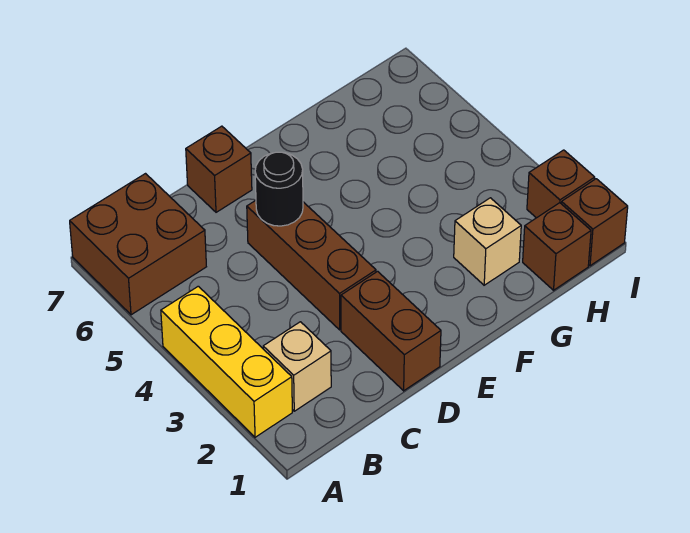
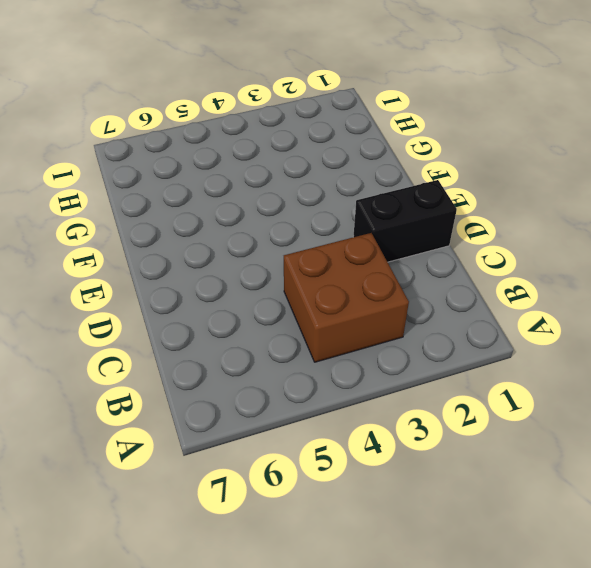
brown brick B3:C4 level 1 -> brown brick A6:B7 level 1
black brick D1:D2 level 1 -> brown brick D1:D2 level 1
none -> yellow brick A2:A4 level 1
none -> tan brick B2 level 1

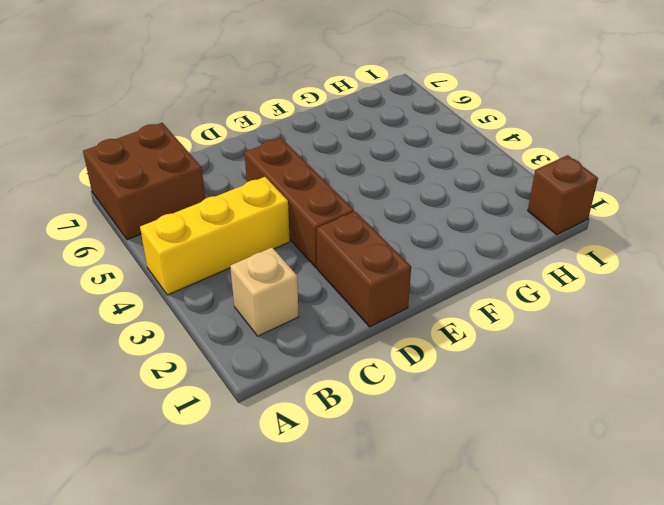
yellow brick A4:C4 level 1 -> yellow brick A2:A4 level 1
none -> brown brick D7 level 1
none -> tan brick G2 level 1

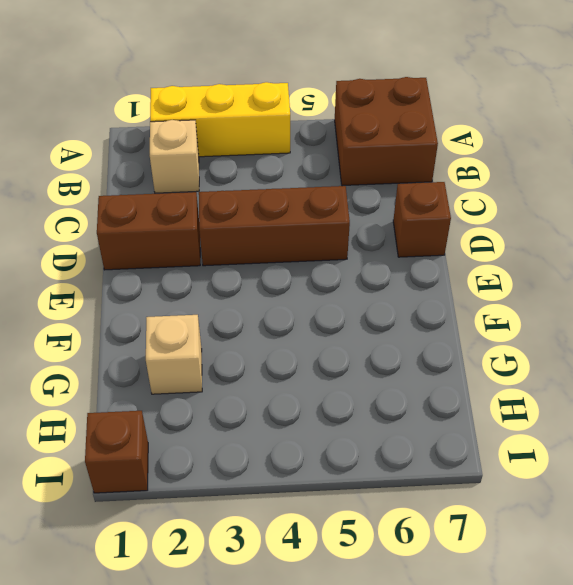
none -> brown brick H1 level 1
none -> brown brick I2 level 1

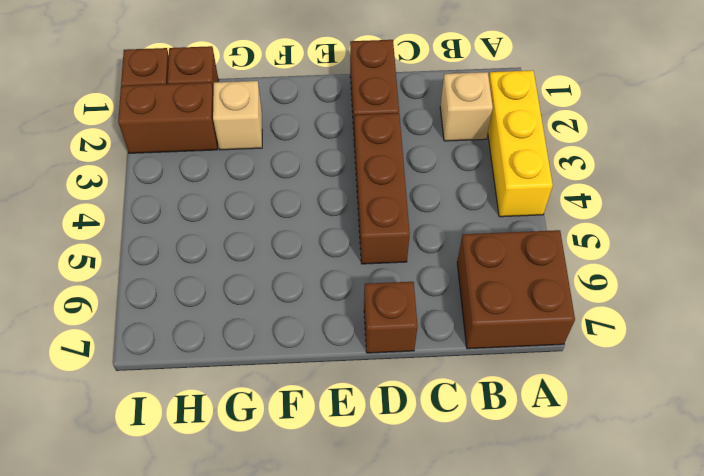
brown brick H2:I2 level 1 -> brown brick I2 level 1
none -> black round brick D5 level 2

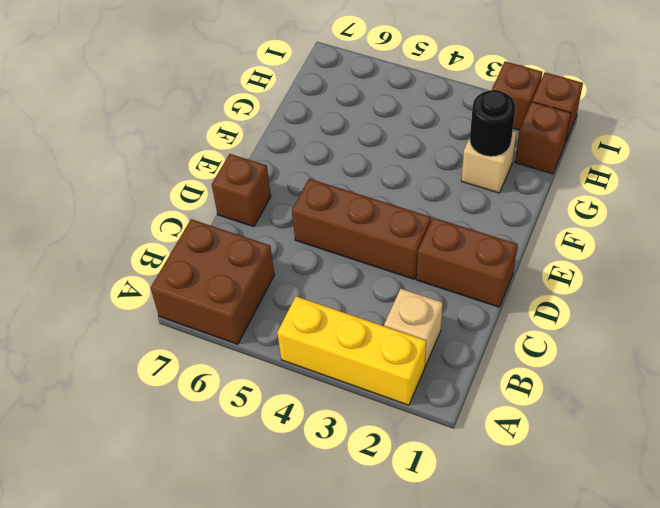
black round brick G2 level 2 -> black round brick D5 level 2

